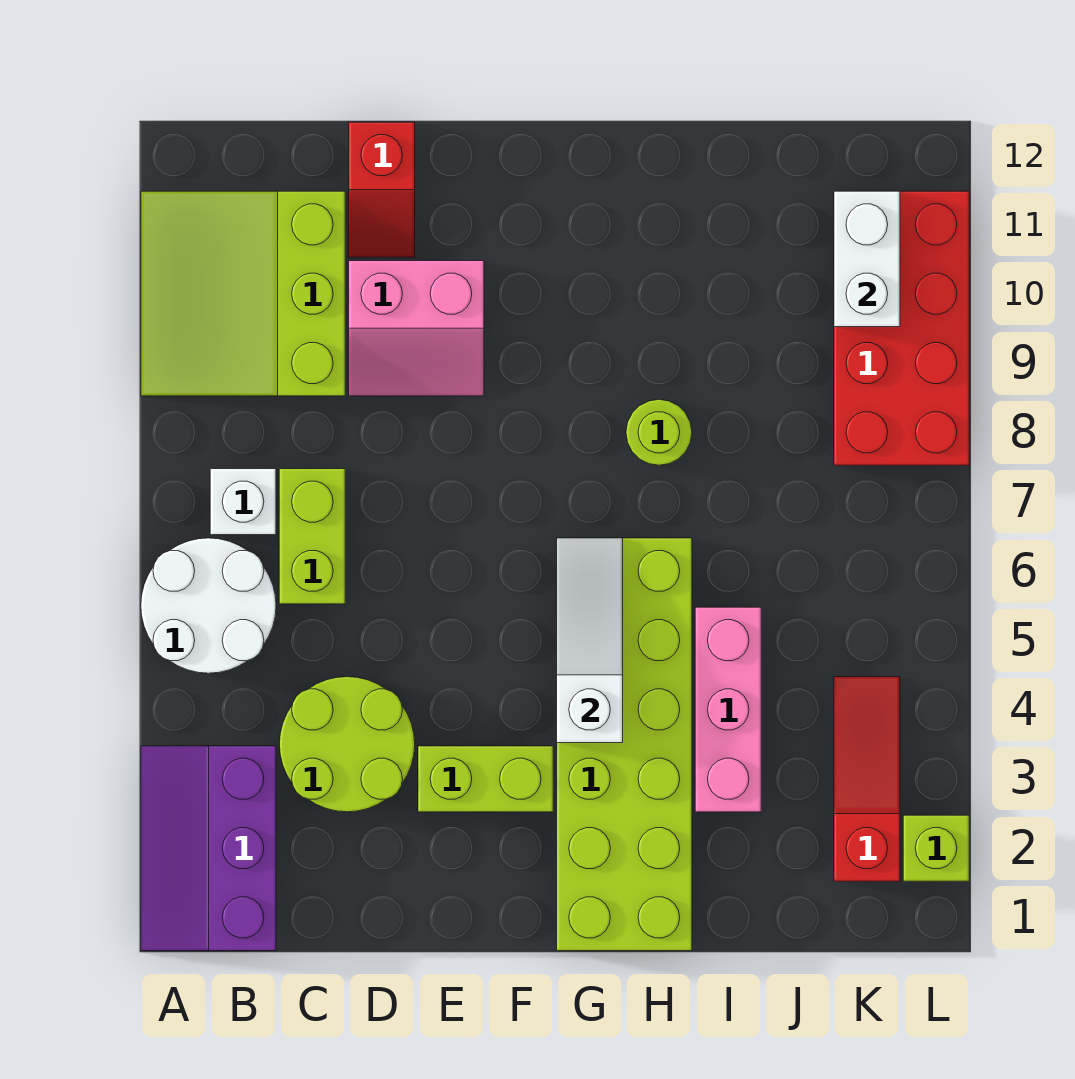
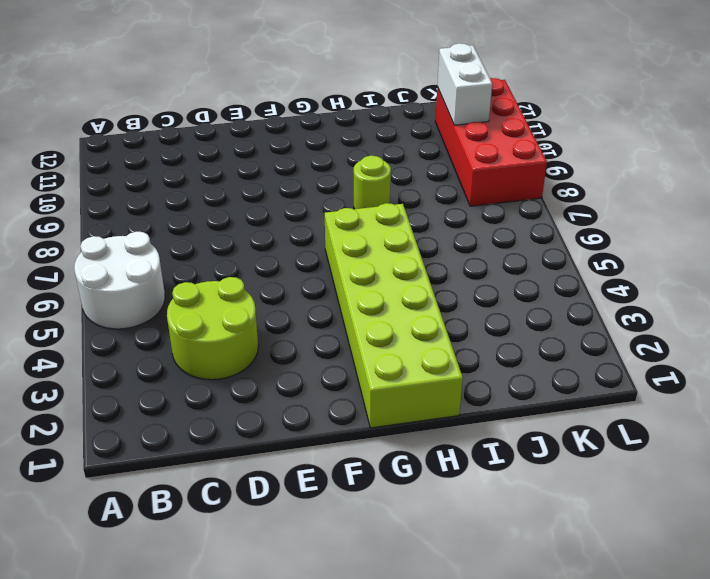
none -> purple slope A1:B3 level 1 top B
none -> lime slope A9:C11 level 1 top C
none -> white brick B7 level 1

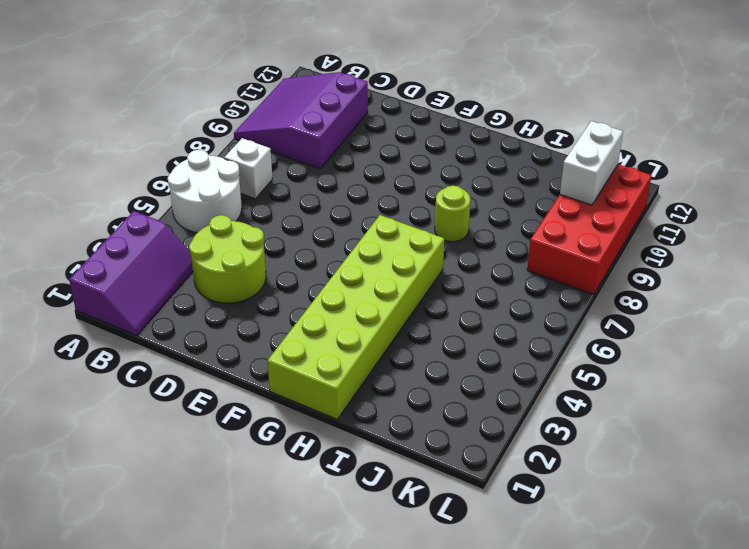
purple slope A1:B3 level 1 top A -> purple slope A1:B3 level 1 top B
purple slope A9:C11 level 1 top C -> lime slope A9:C11 level 1 top C
none -> lime brick C6:C7 level 1
none -> pink slope D9:E10 level 1 top 10
none -> red slope D11:D12 level 1 top 12

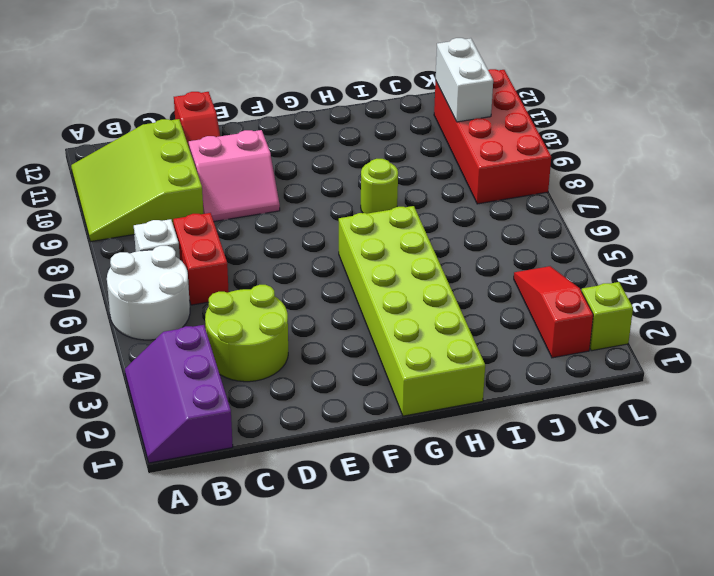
red brick C6:C7 level 1 -> lime brick C6:C7 level 1
none -> lime brick E3:F3 level 1
none -> pink brick I3:I5 level 1
none -> white slope G4:G6 level 2 top 4

